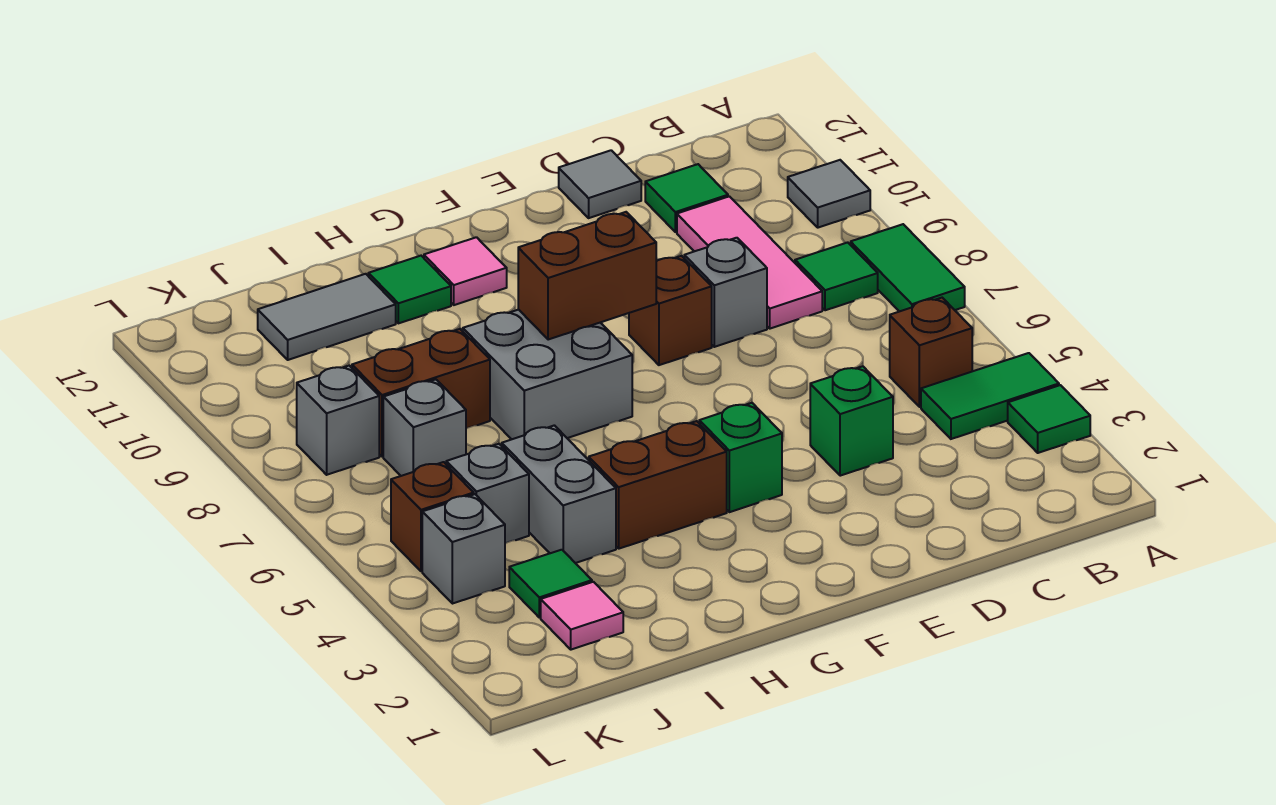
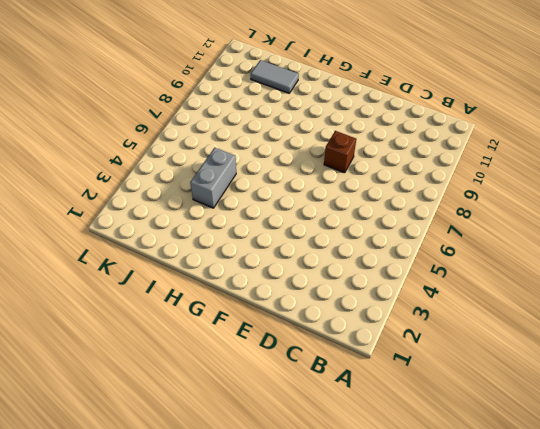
none -> green tile A3 level 1
none -> green tile A4:B4 level 1
none -> green tile A7:A8 level 1

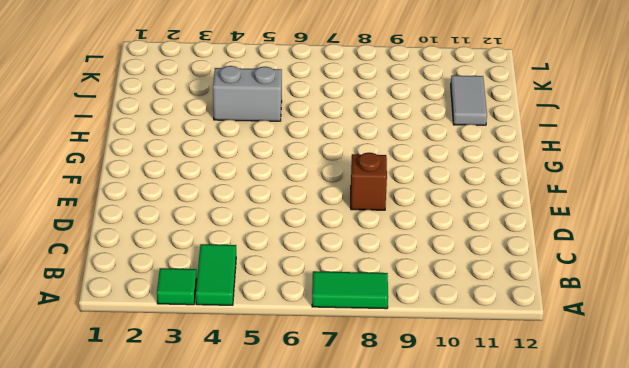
none -> grey tile A10 level 1
none -> brown brick B5 level 1
none -> green tile B8 level 1

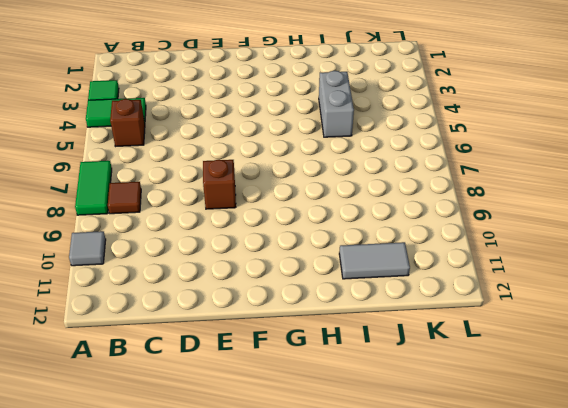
brown tile B8 level 1 -> green tile B8 level 1
none -> pink tile C8:C10 level 1
none -> green tile C11 level 1
none -> green brick D4 level 1

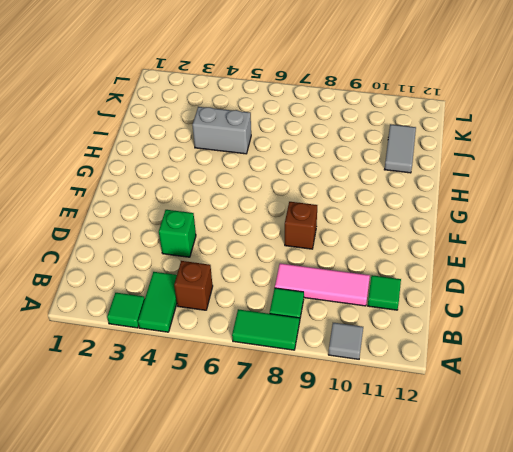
none -> grey brick D8 level 1
none -> grey tile D12 level 1
none -> green brick F4 level 1

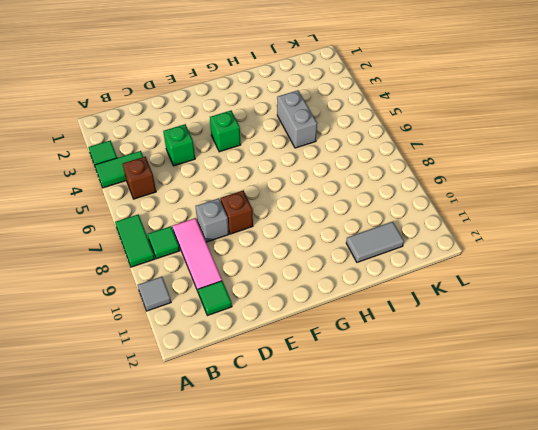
none -> grey tile D12 level 1
none -> brown brick G4:H4 level 1
none -> grey brick G7:H8 level 1

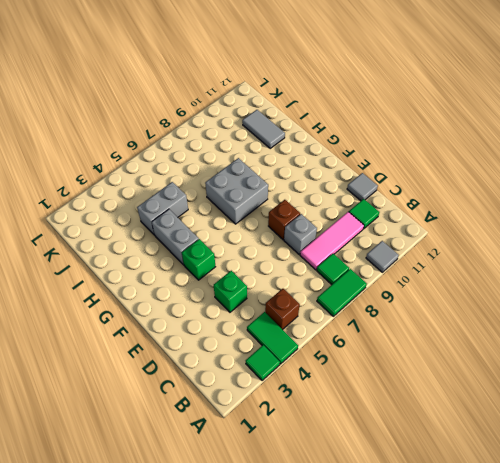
grey brick G4:H4 level 1 -> brown brick G4:H4 level 1
none -> pink tile G11 level 1
none -> green tile H11 level 1
none -> brown brick I8:J8 level 1

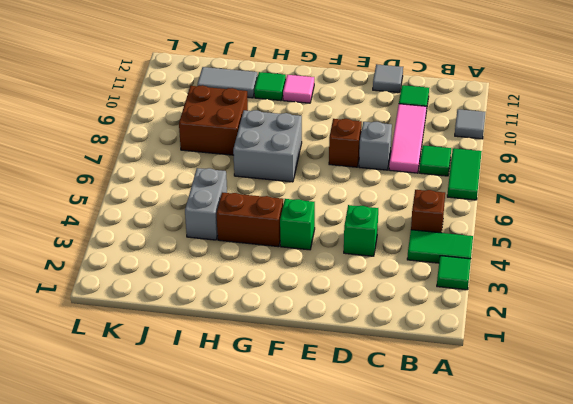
brown brick I8:J9 level 1 -> brown brick I8:J8 level 1
none -> pink tile J2 level 1
none -> green tile J3 level 1
none -> grey brick J5 level 1

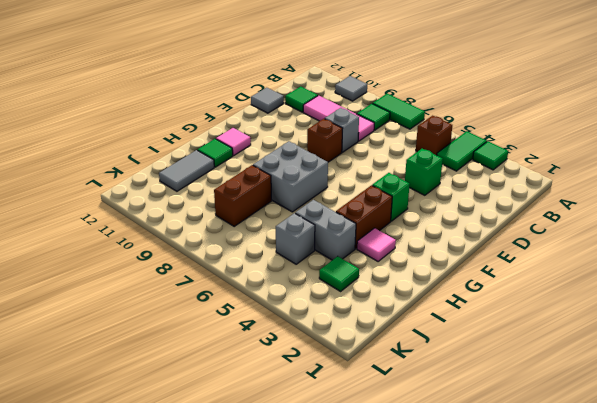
pink tile H3 level 1 -> pink tile J2 level 1
none -> grey brick J7 level 1
none -> grey brick K4 level 1
none -> brown brick K5 level 1

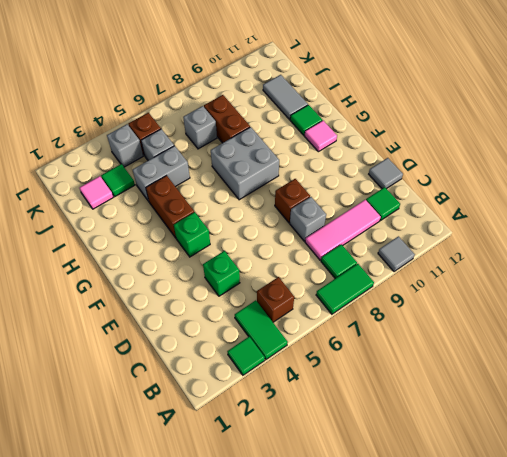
none -> grey brick K8 level 1
none -> brown brick F8:G8 level 2

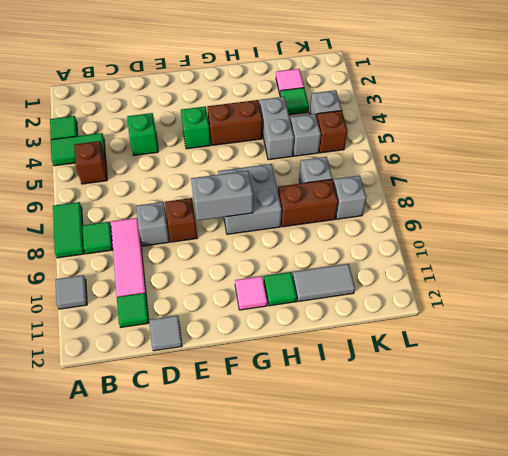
grey brick F8:G8 level 2 -> brown brick F8:G8 level 2

